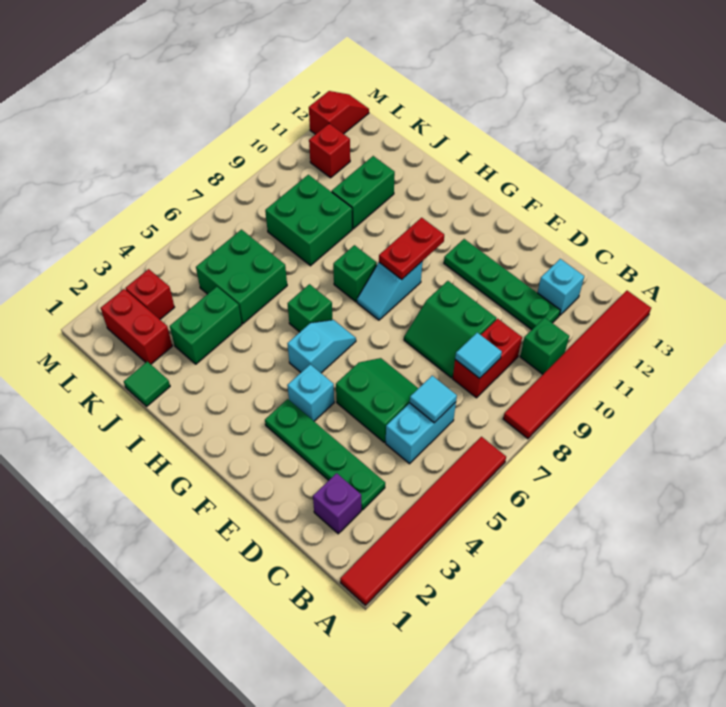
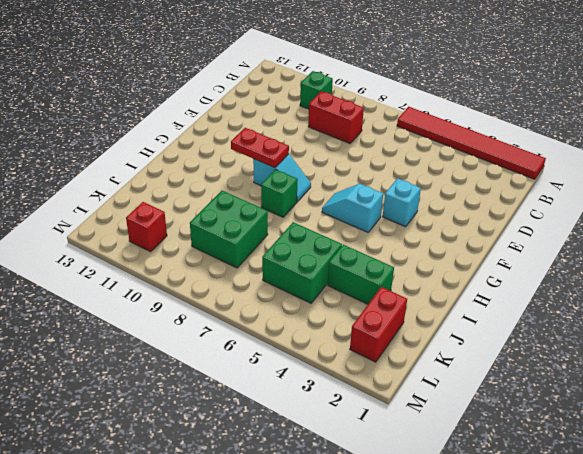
none -> red tile A8:A13 level 1
none -> purple brick C2 level 1
none -> green plate C3:F3 level 1

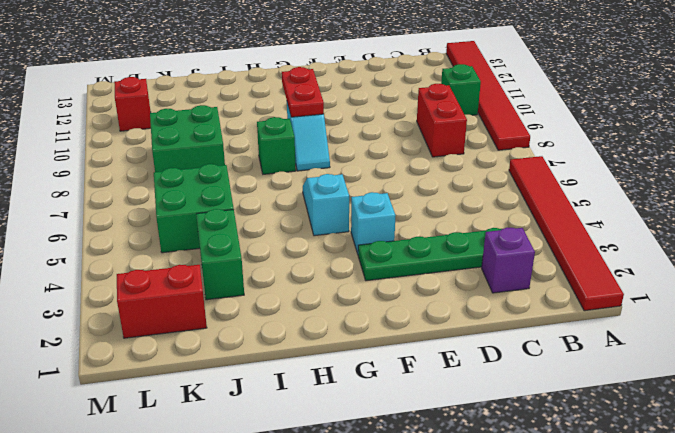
none -> cyan brick C5:C6 level 1
none -> green plate C11:F11 level 1
none -> cyan brick C12 level 1

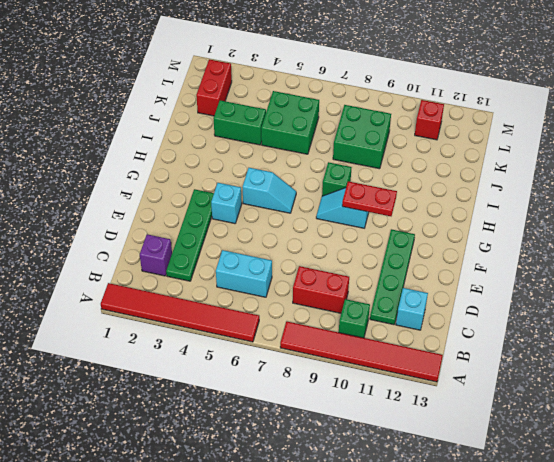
none -> green slope D5:E6 level 1 top 5
none -> green slope D8:E9 level 1 top 9
none -> green brick H6 level 1

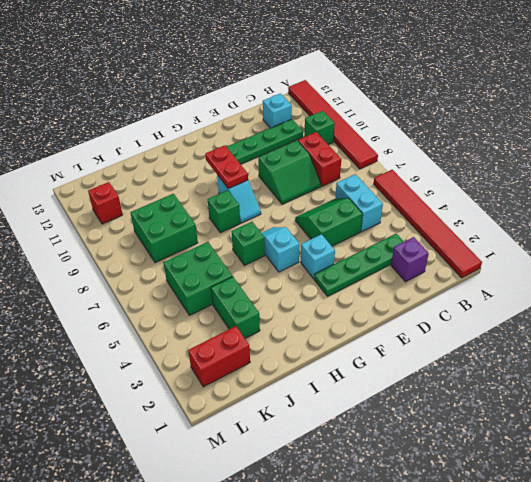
none -> green tile J1 level 1
none -> green brick J10:J11 level 1
none -> red brick L3 level 1

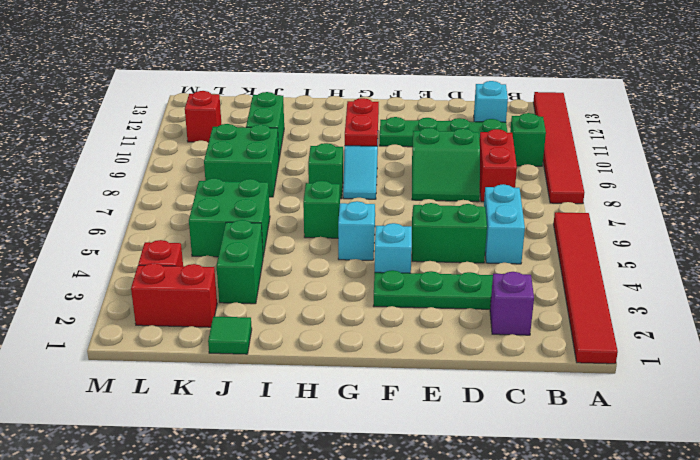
none -> red slope M12:M13 level 1 top 12
none -> cyan tile C6 level 2
none -> cyan tile C8 level 2

